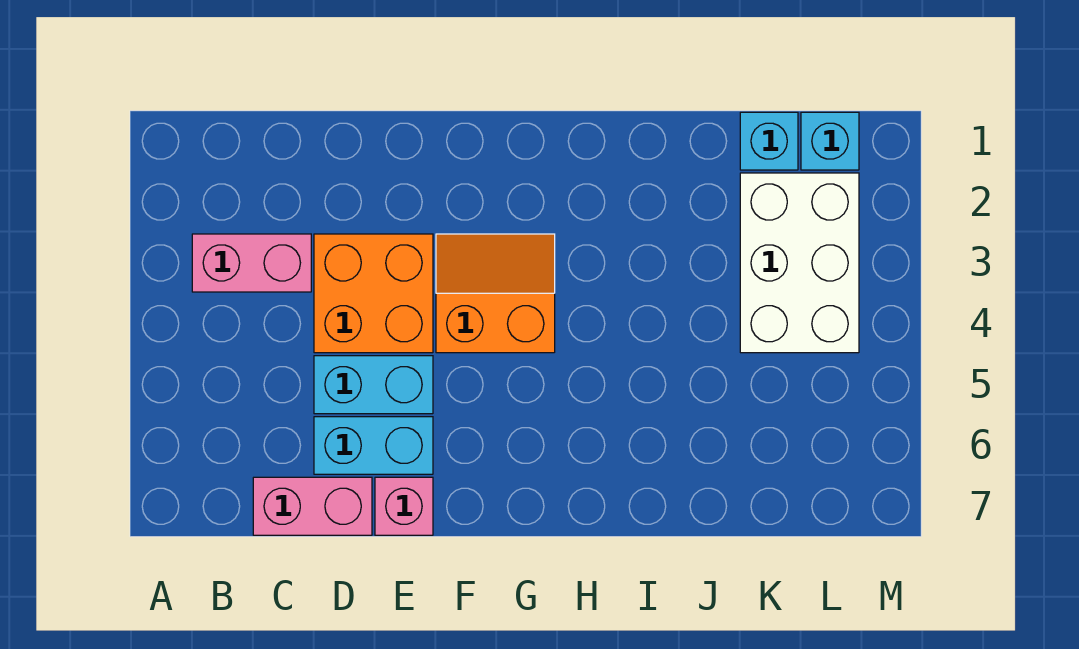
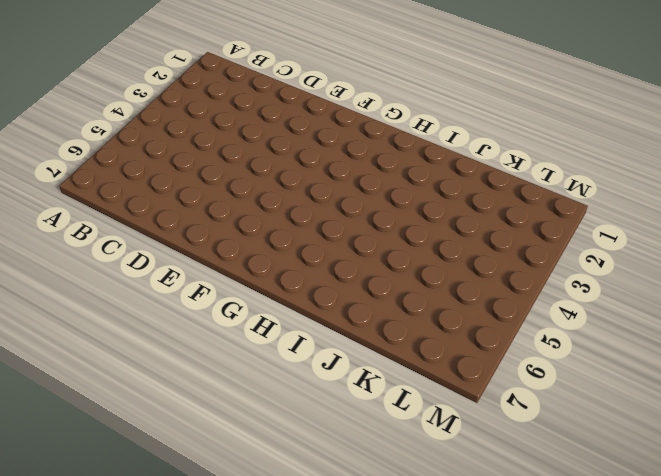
none -> pink brick B3:C3 level 1
none -> pink brick C7:D7 level 1

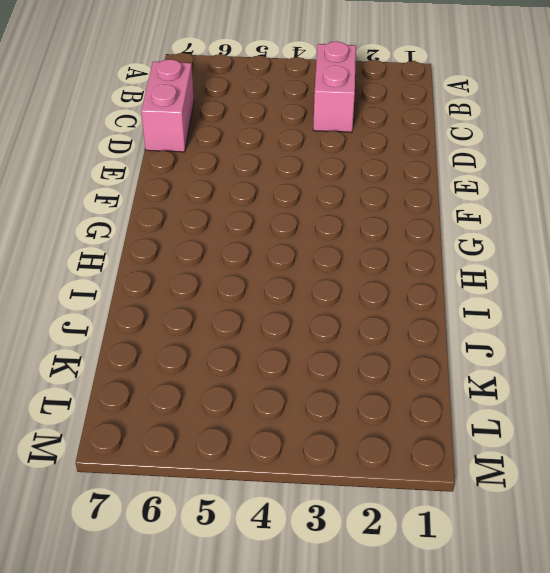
none -> orange brick D3:E4 level 1
none -> cyan brick D5:E5 level 1

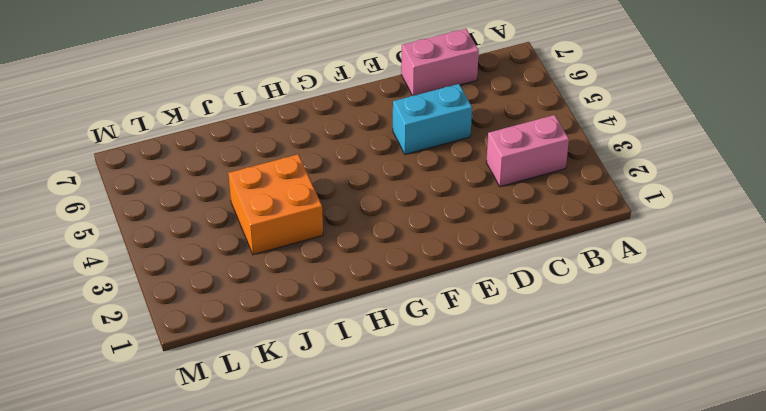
orange brick I3:J4 level 1 -> orange brick D3:E4 level 1
none -> cyan brick D6:E6 level 1
none -> pink brick E7 level 1

